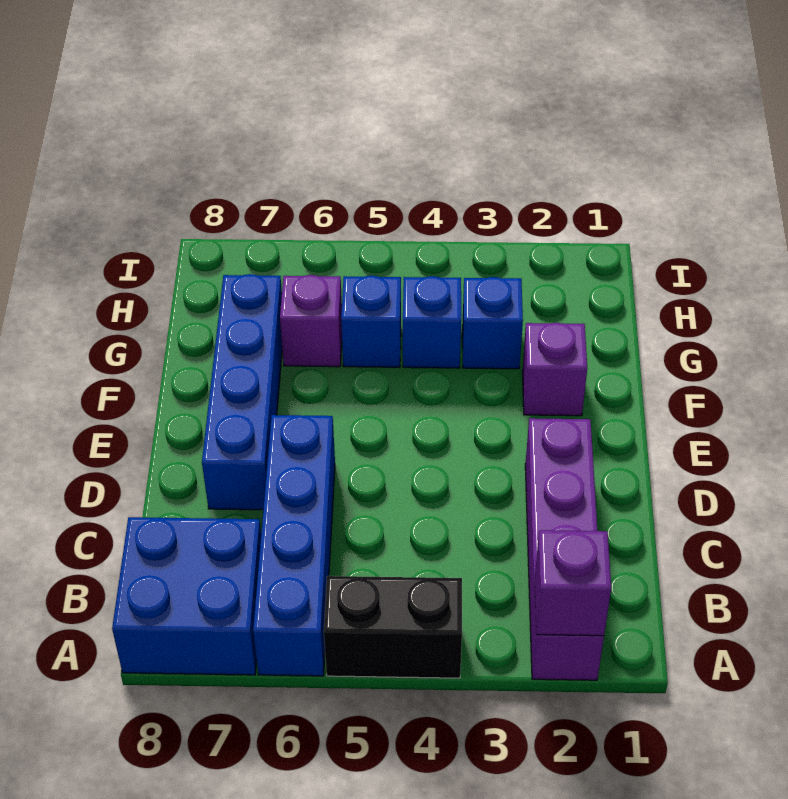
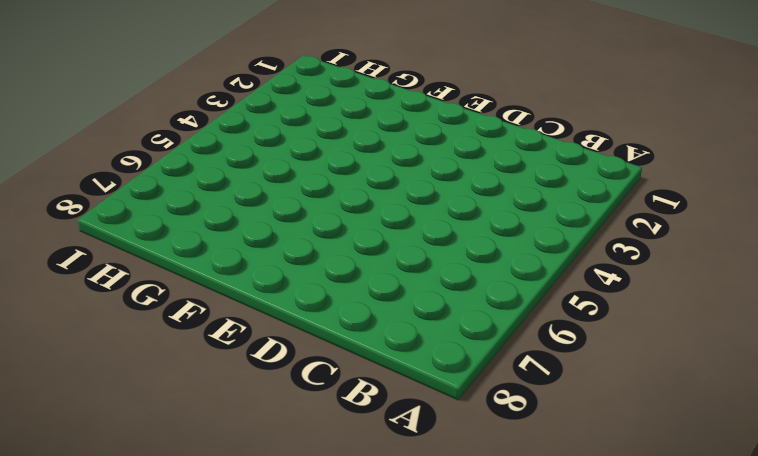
none -> purple brick A2:D2 level 1
none -> black brick A4:A5 level 1

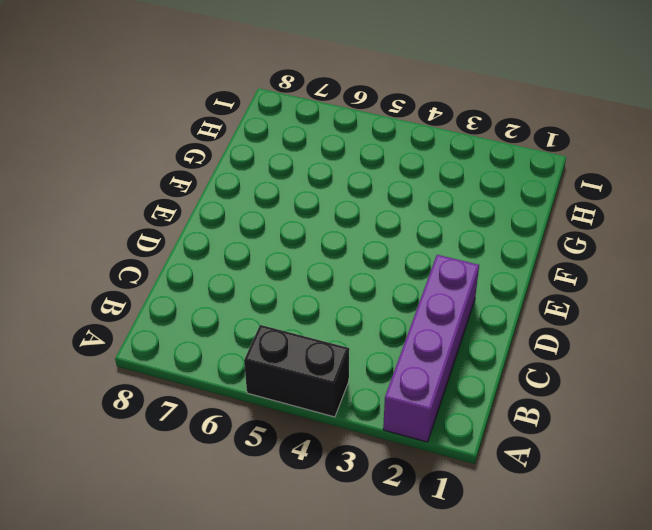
none -> blue brick A6:D6 level 1
none -> blue brick A7:B8 level 1

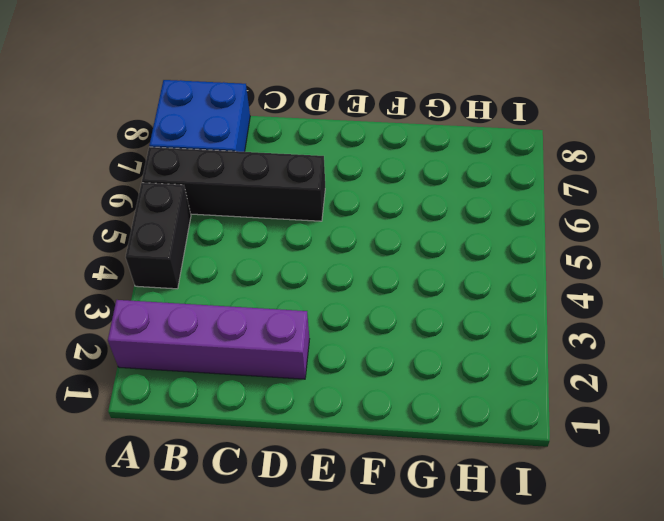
black brick A6:D6 level 1 -> blue brick A6:D6 level 1
none -> blue brick D7:G7 level 1
none -> purple brick F2 level 1

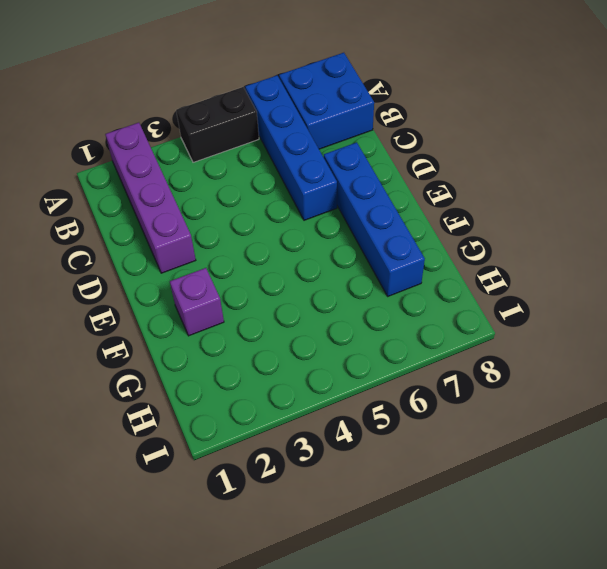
none -> blue brick G3 level 1
none -> blue brick G4 level 1

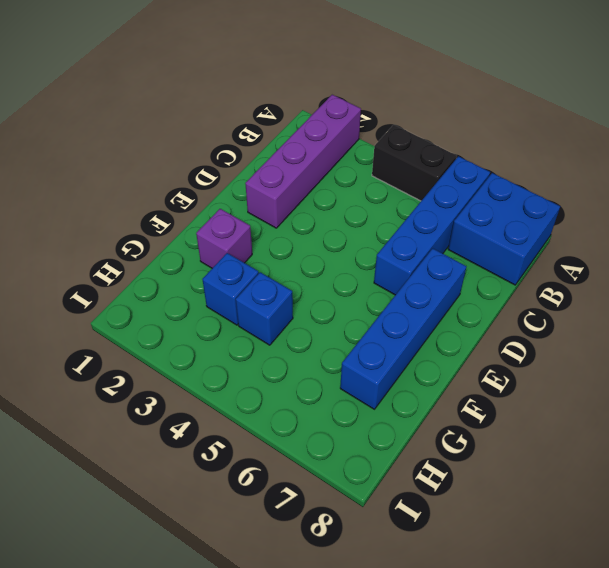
none -> blue brick G5 level 1
none -> purple brick G6 level 1

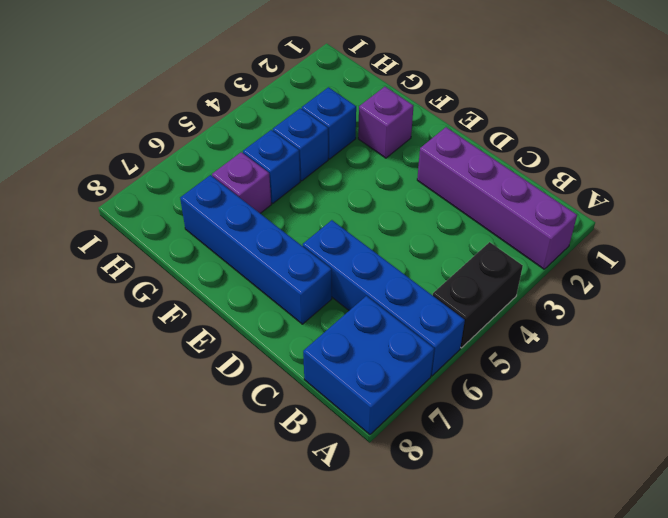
none -> purple brick A2 level 2

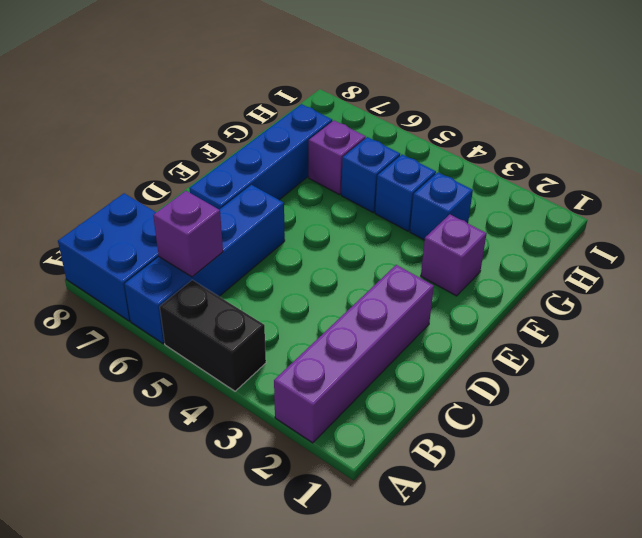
purple brick B6 level 2 -> purple brick A2 level 2

